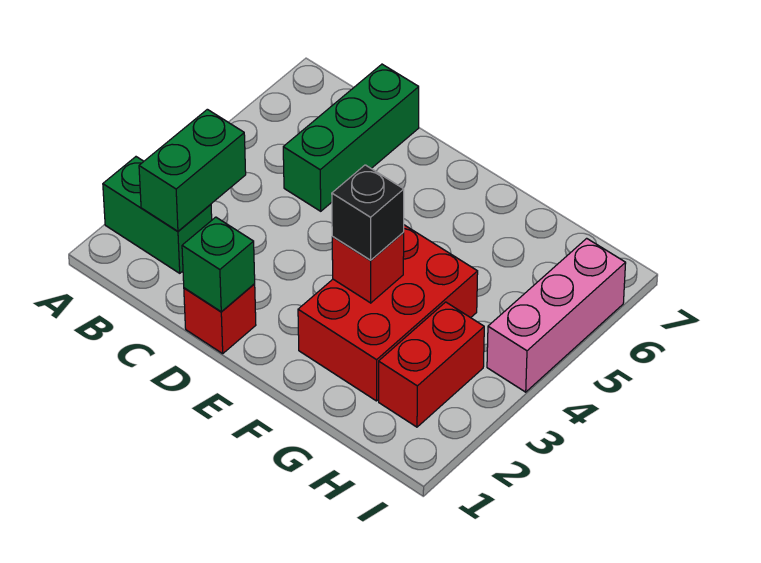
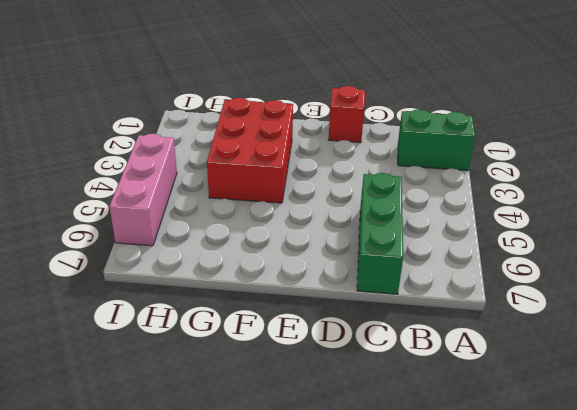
none -> red brick H2:H3 level 1
none -> green brick B2:B3 level 2

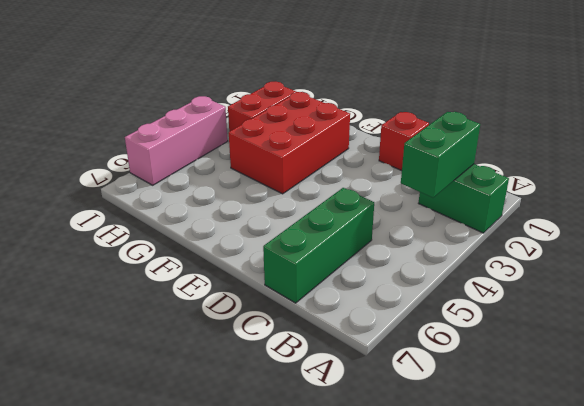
none -> green brick D1 level 2
none -> red brick F3 level 2

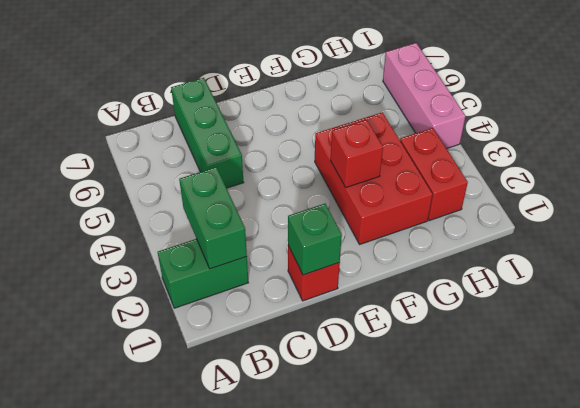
none -> black brick F3 level 3

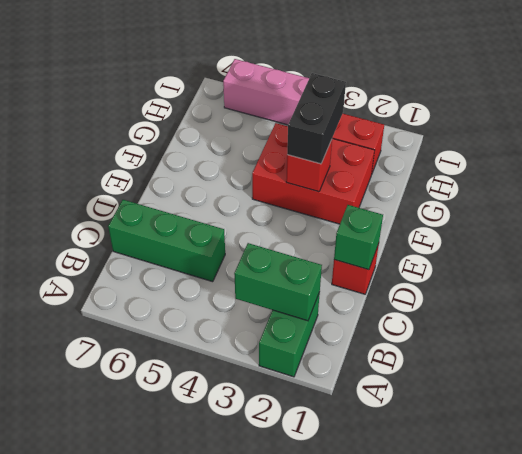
black brick F3:G3 level 3 -> black brick F3 level 3

